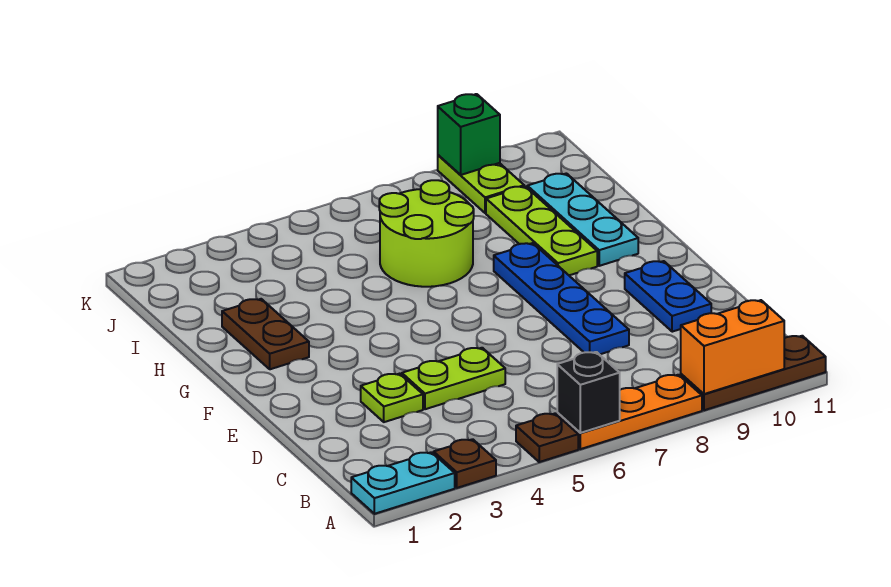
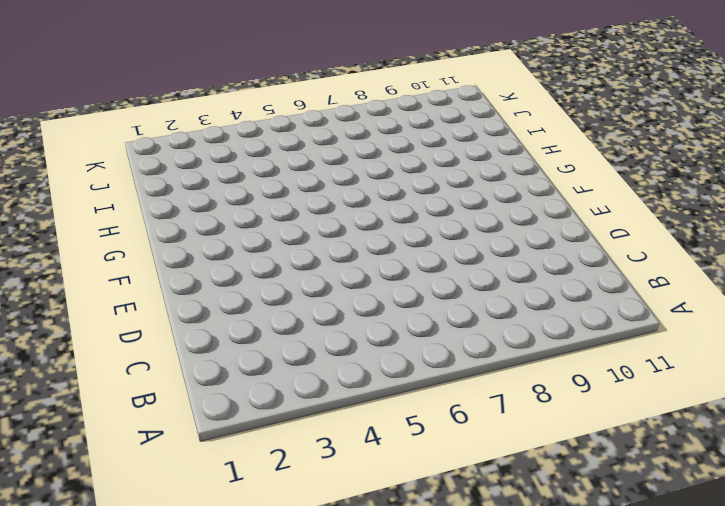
none -> cyan plate A1:A2 level 1
none -> brown plate A3 level 1
none -> brown plate A5 level 1

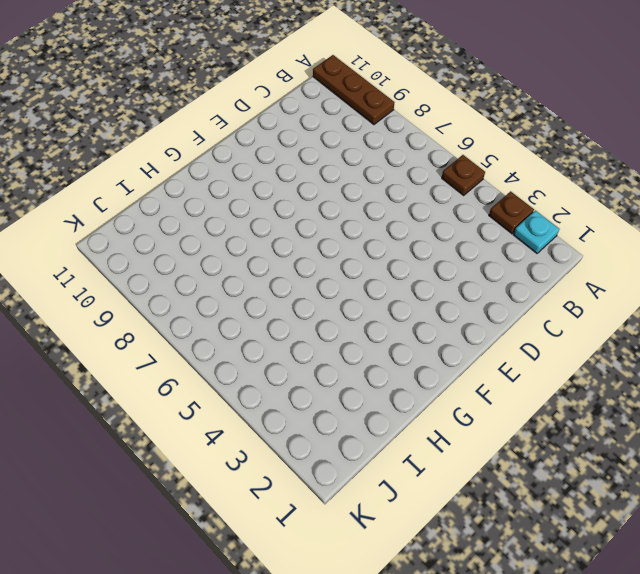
cyan plate A2 level 1 -> cyan plate A1:A2 level 1
none -> orange plate A6:A8 level 1
none -> lime plate D3 level 1
none -> lime plate D4:D5 level 1

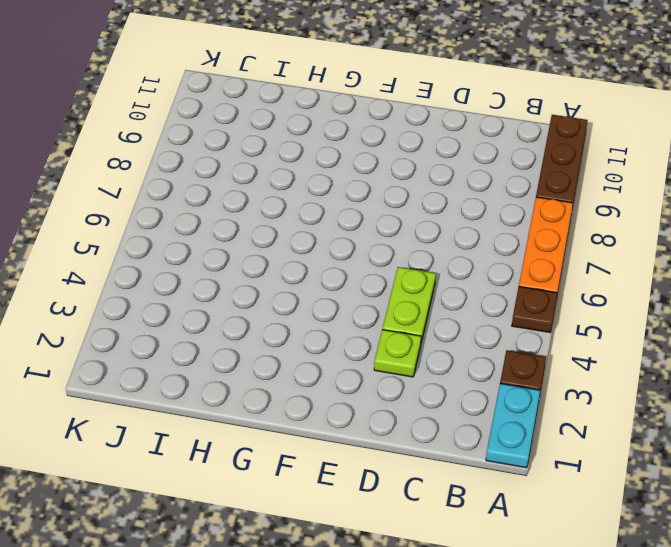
none -> blue plate D8:G8 level 1
none -> blue plate D10:E10 level 1
none -> brown plate G2:H2 level 1

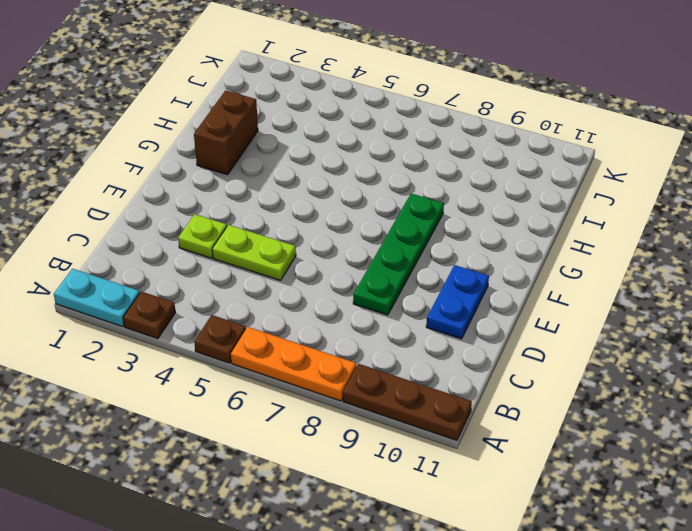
green plate D8:G8 level 1 -> blue plate D8:G8 level 1
brown brick G2:H2 level 1 -> brown plate G2:H2 level 1
none -> lime plate G9:I9 level 1
none -> cyan plate G10:I10 level 1
none -> lime round brick H6:I7 level 1

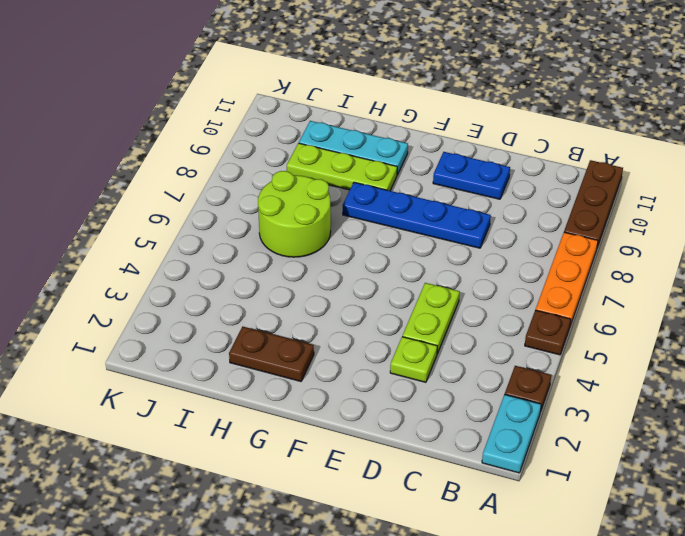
none -> lime plate J9:K9 level 1
none -> black brick A6 level 2
none -> orange brick A9:A10 level 2

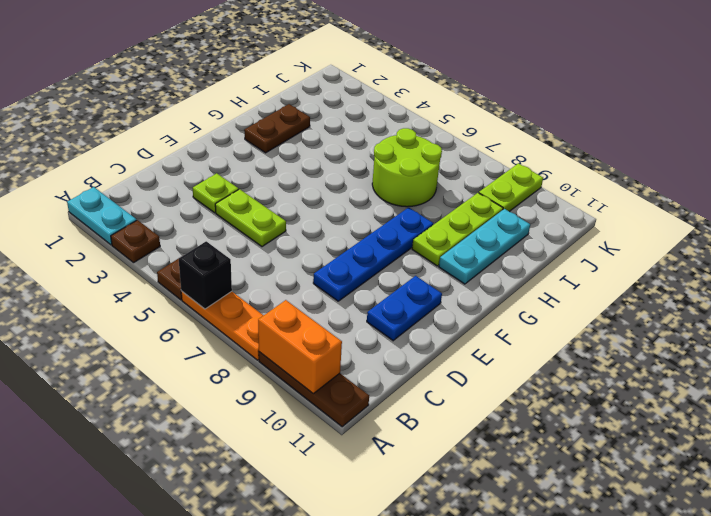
none -> green brick K9 level 2

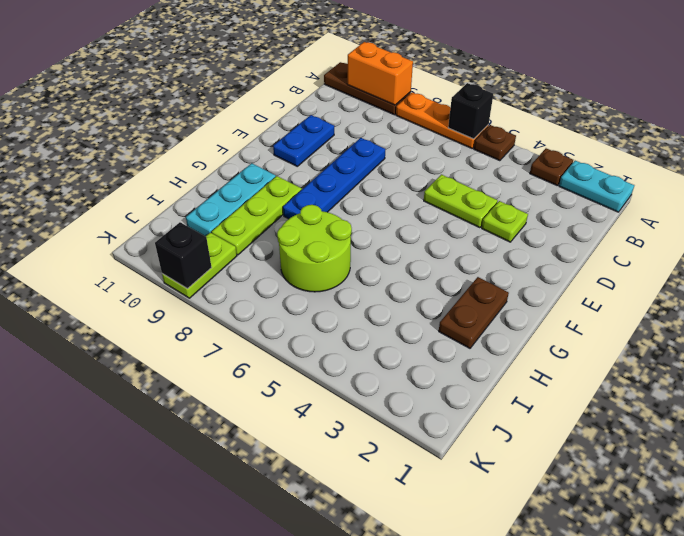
black brick K9 level 2 -> green brick K9 level 2

